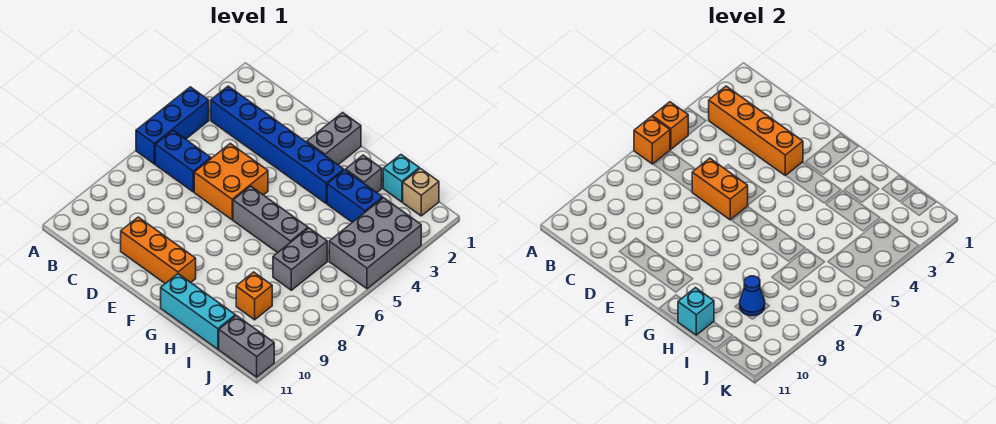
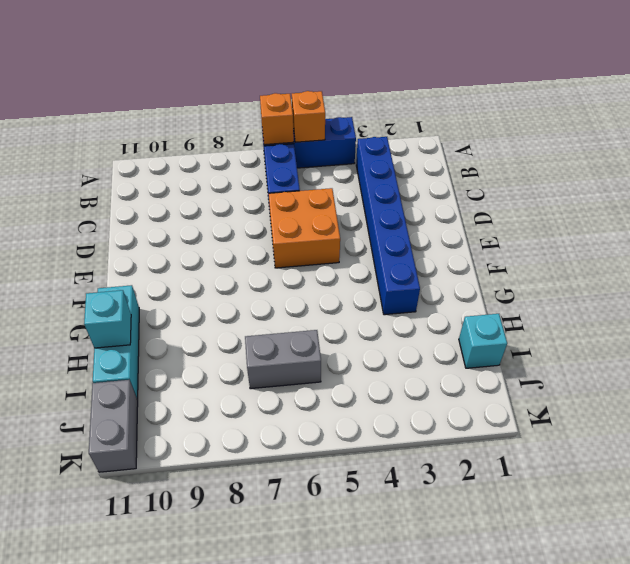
none -> orange brick D10:F10 level 1
none -> grey brick F1:F2 level 1
none -> grey brick F6:H6 level 1

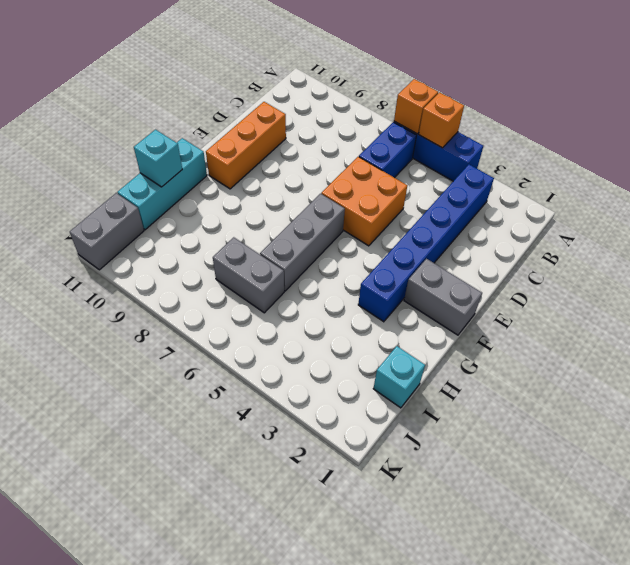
none -> grey brick H2 level 1
none -> blue brick H3:I3 level 1
none -> orange brick I9 level 1

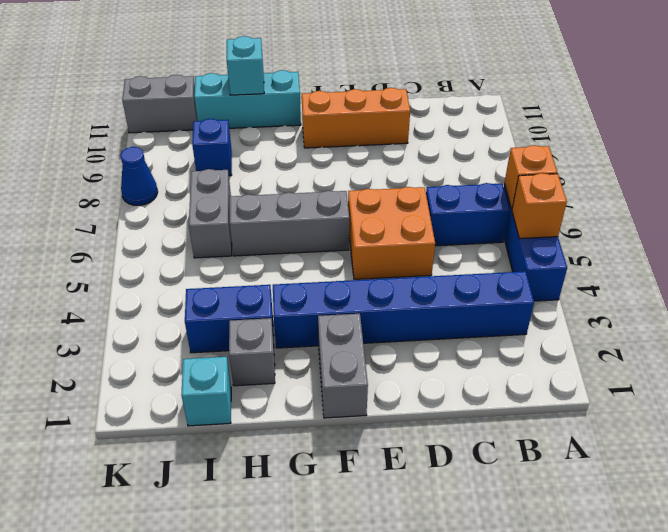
blue brick I9 level 1 -> orange brick I9 level 1
blue cone K8 level 1 -> blue cone I9 level 2
none -> tan brick J1 level 1
none -> grey brick J3:K5 level 1
none -> orange brick B3:E3 level 2

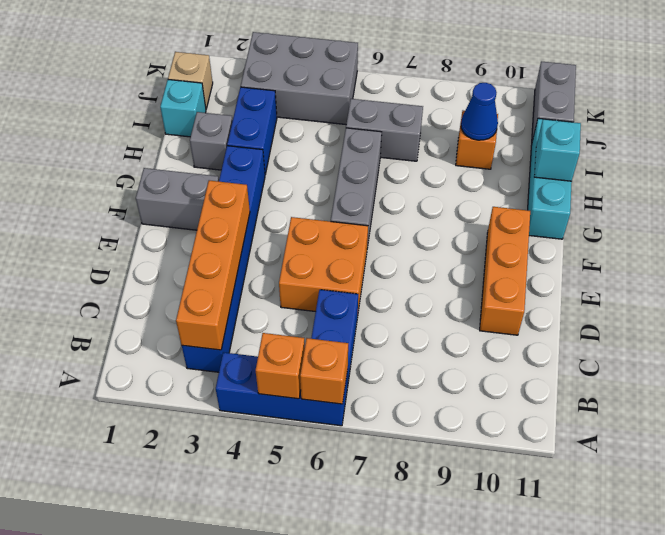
none -> orange brick D6:E6 level 2

